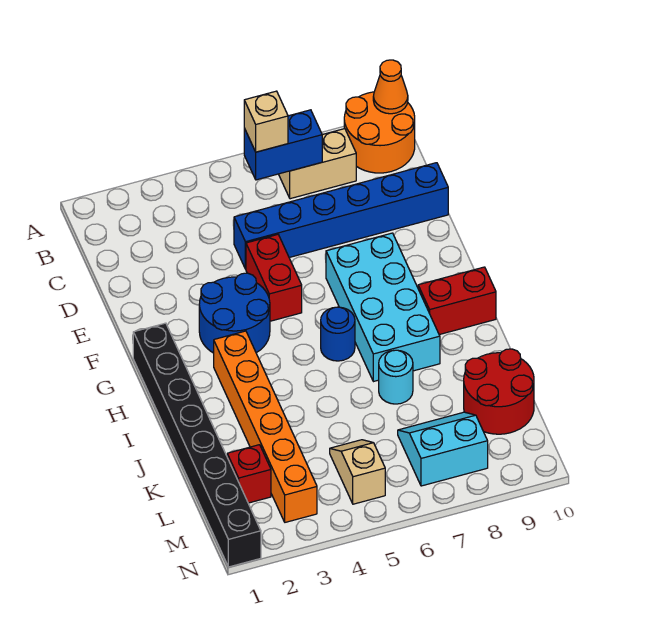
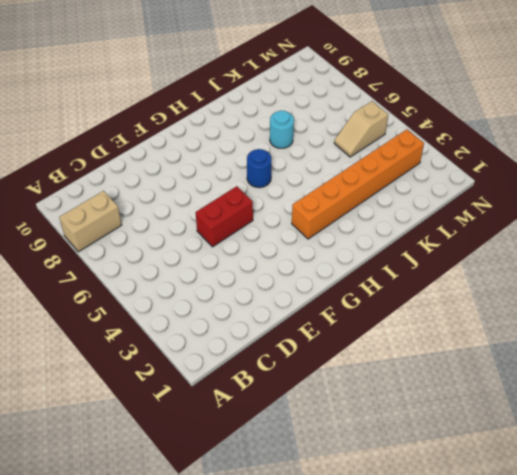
tan brick A8:B8 level 1 -> tan brick B7:B8 level 1
none -> orange round brick A9:B10 level 1
none -> blue brick D5:D10 level 1
none -> blue round brick F3:G4 level 1

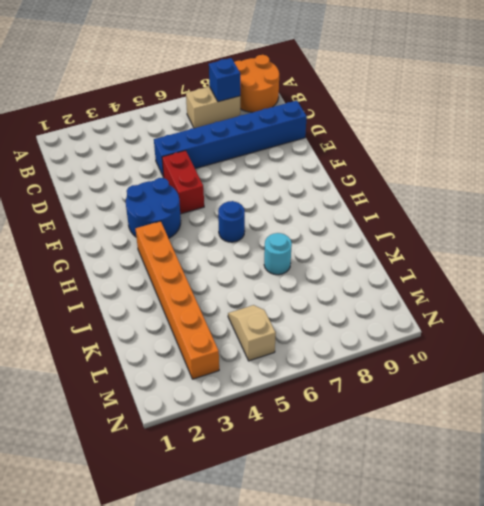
blue brick B8 level 2 -> none
none -> cyan brick F7:I8 level 1
none -> black brick G1:N1 level 1
none -> red brick H9:H10 level 1

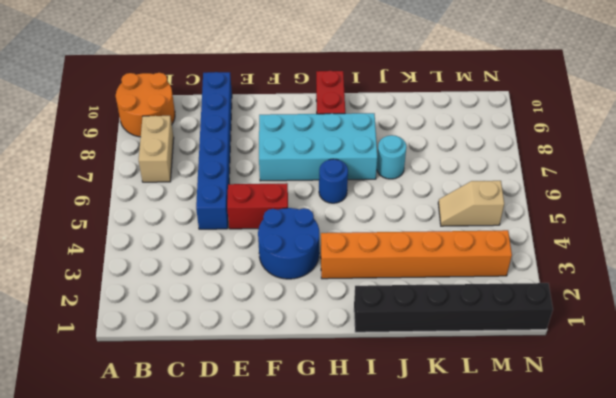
black brick I1:N1 level 1 -> black brick G1:N1 level 1
none -> red round brick K9:L10 level 1
none -> red brick L2 level 1
none -> cyan slope L7:M8 level 1 top M

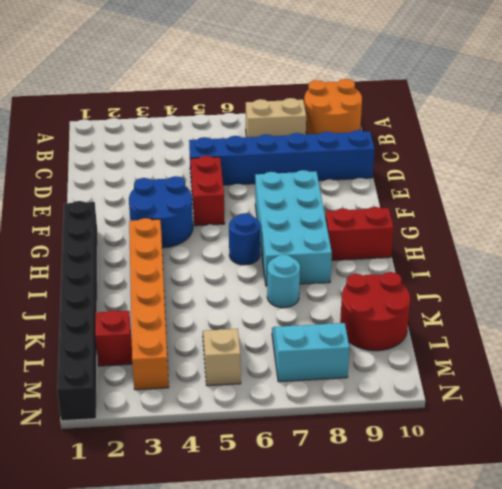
none -> orange cone A10 level 2
none -> blue brick B6:B7 level 2
none -> tan brick B6 level 3

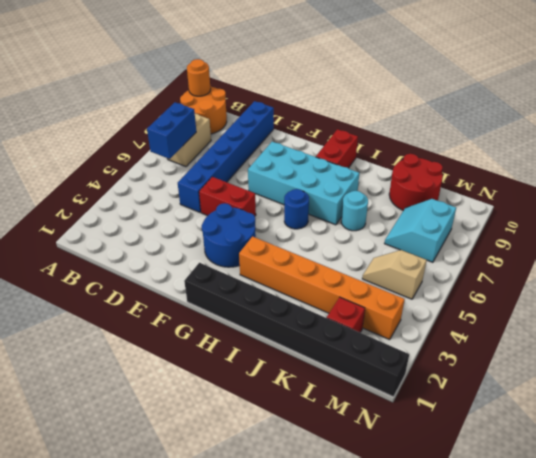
orange round brick A10 level 2 -> orange cone A10 level 2
none -> tan brick B6 level 3

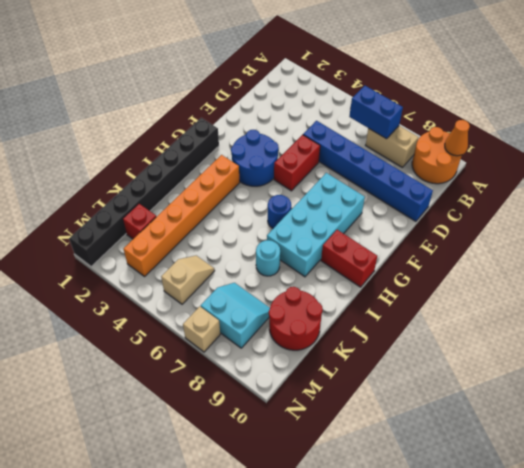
tan brick N7 level 1 -> tan brick B6 level 3

